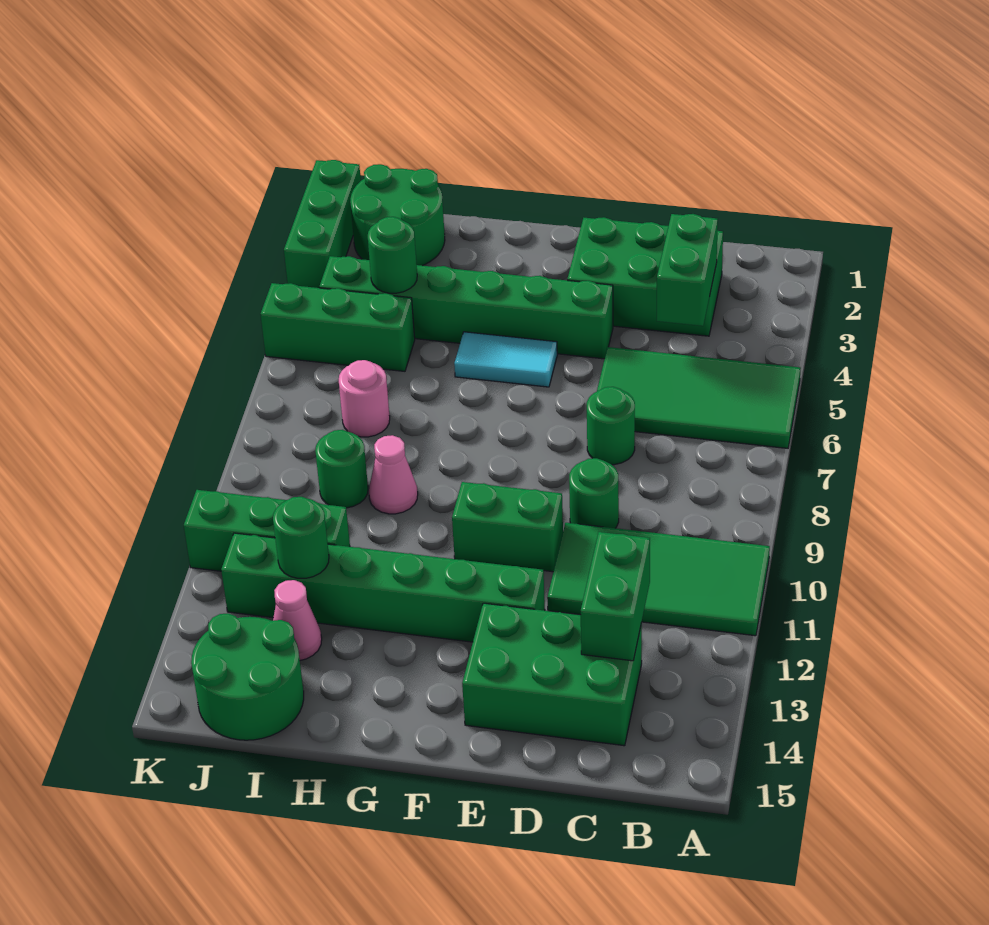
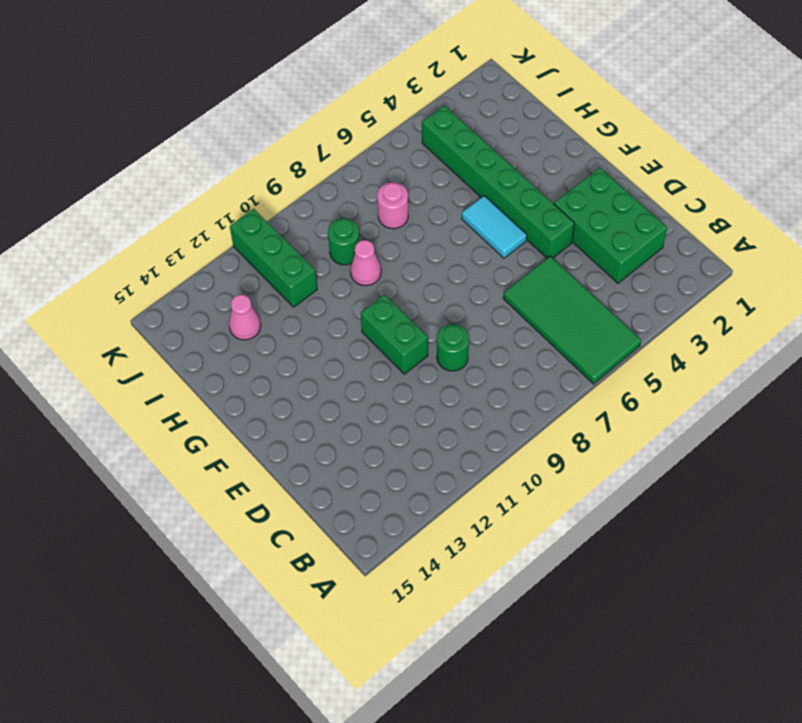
none -> green tile A10:D11 level 1
none -> green brick C13:E14 level 1
none -> green round brick D7 level 1

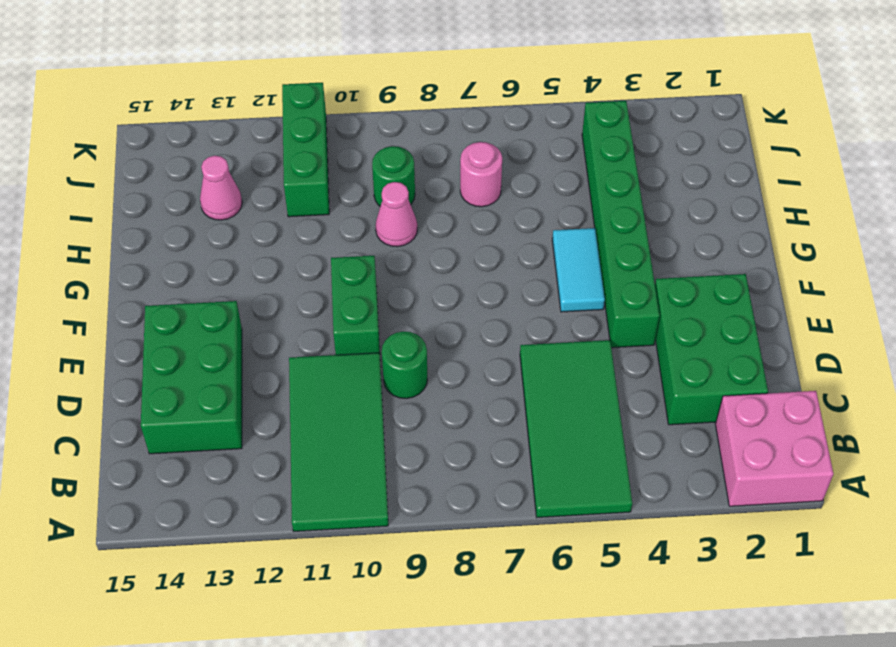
pink brick A1:B2 level 1 -> none
none -> green round brick D7 level 1
none -> green brick E12:J12 level 1
none -> green round brick I1:J2 level 1

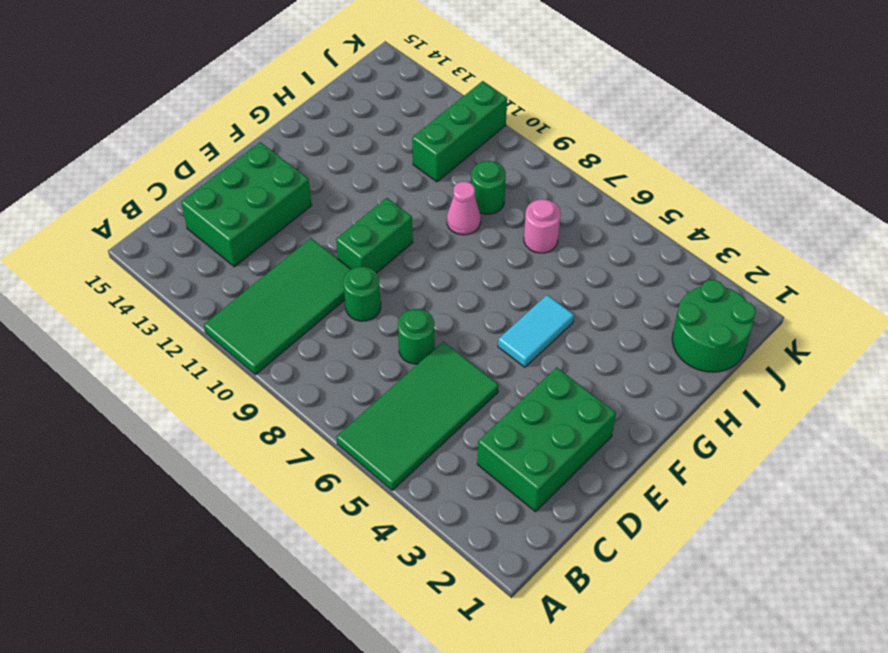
none -> green brick E4:J4 level 1
none -> green brick E12:J12 level 1
none -> green brick I5:K5 level 1

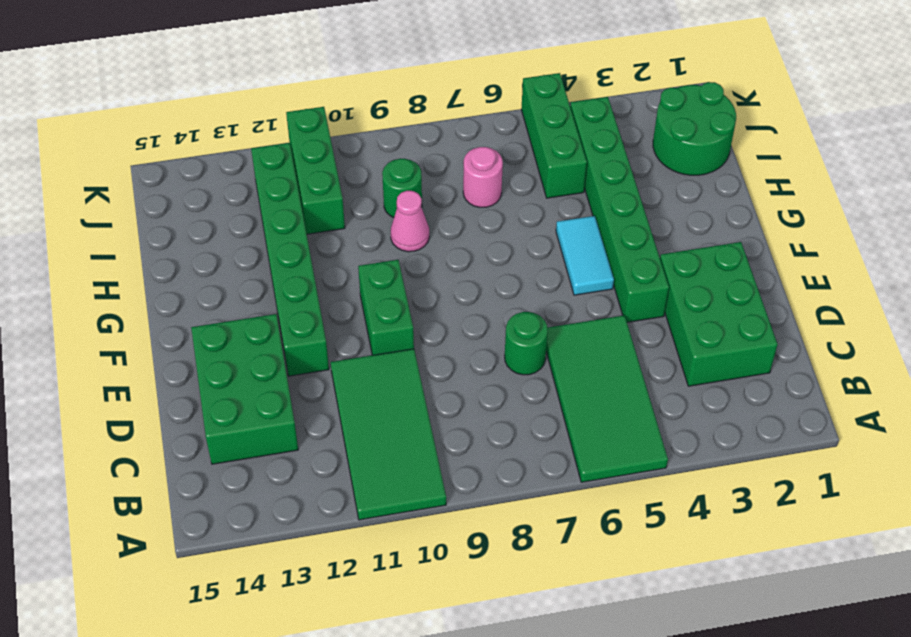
none -> green round brick D9 level 1
none -> pink cone I13 level 1
none -> green round brick I14:J15 level 1

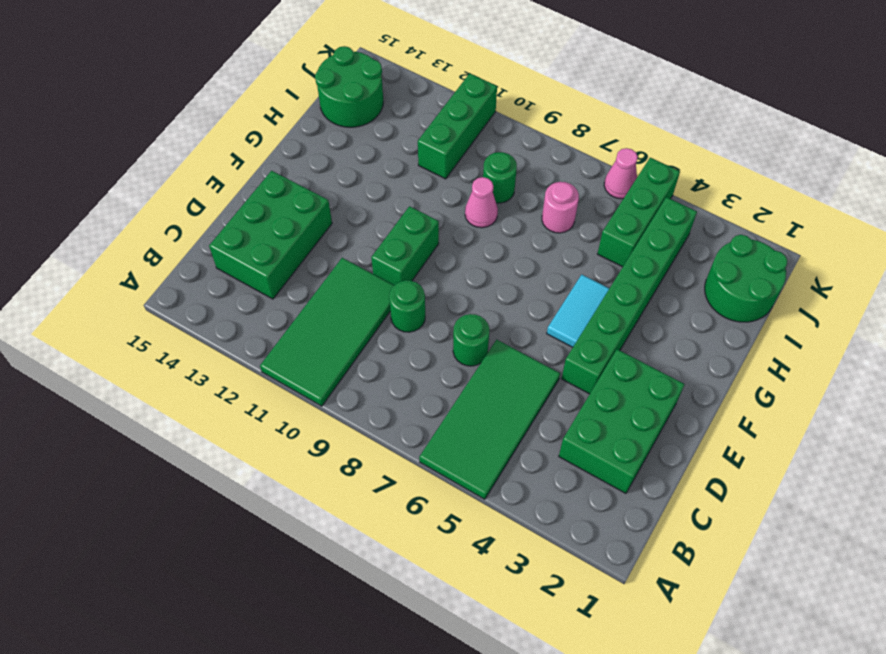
pink cone K6 level 1 -> pink cone I13 level 1
none -> green brick E12:J12 level 1
none -> green brick K1:K3 level 1
none -> green brick C3:C4 level 2

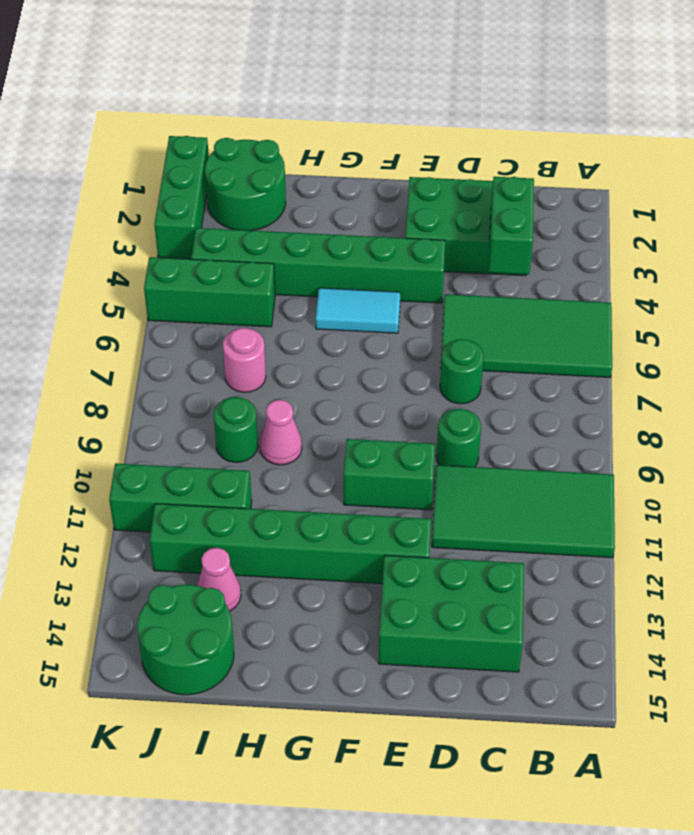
none -> green brick C12:C13 level 2
none -> green round brick I4 level 2
none -> green round brick I12 level 2

